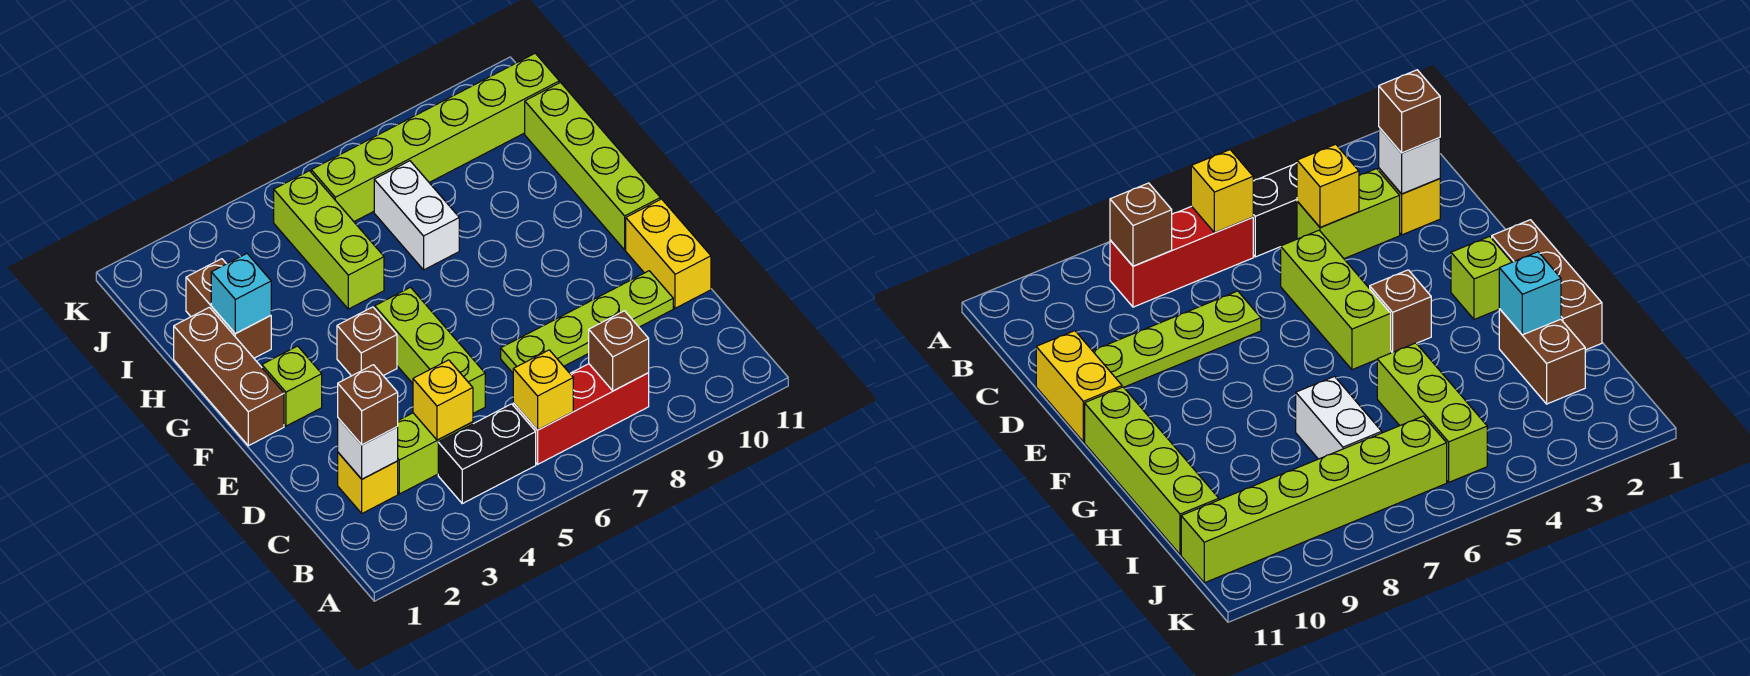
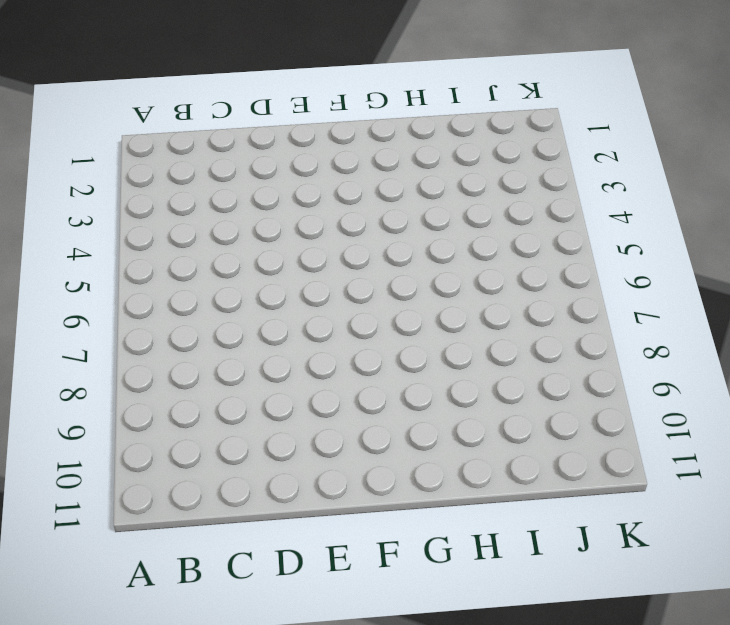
none -> black brick B4:B5 level 1
none -> red brick B6:B8 level 1
none -> yellow brick C2 level 1

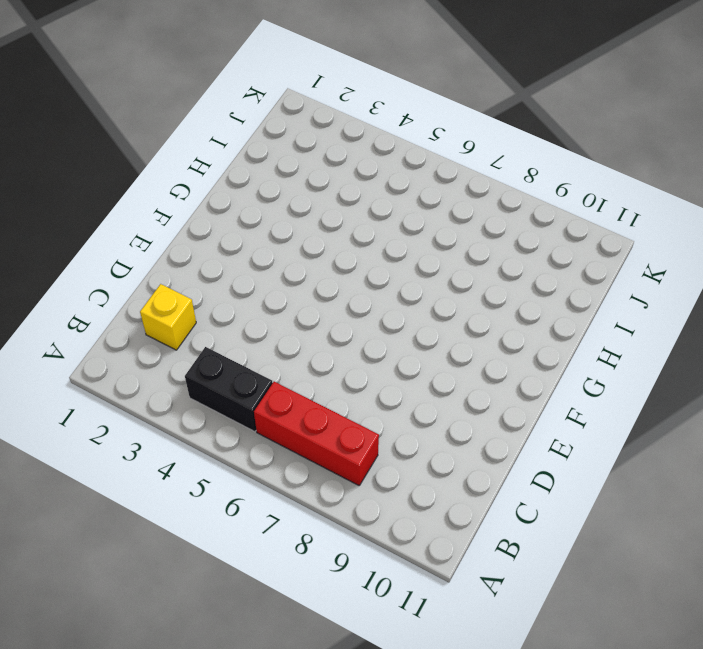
none -> lime brick C3:C4 level 1
none -> lime brick D5:F5 level 1
none -> lime plate D7:D10 level 1

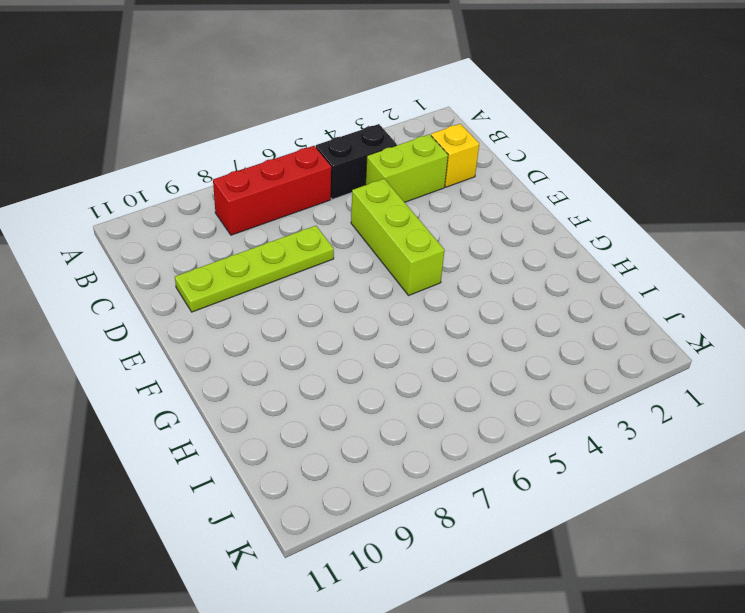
none -> yellow brick D11:E11 level 1
none -> brown brick F1:H1 level 1
none -> lime brick F2 level 1

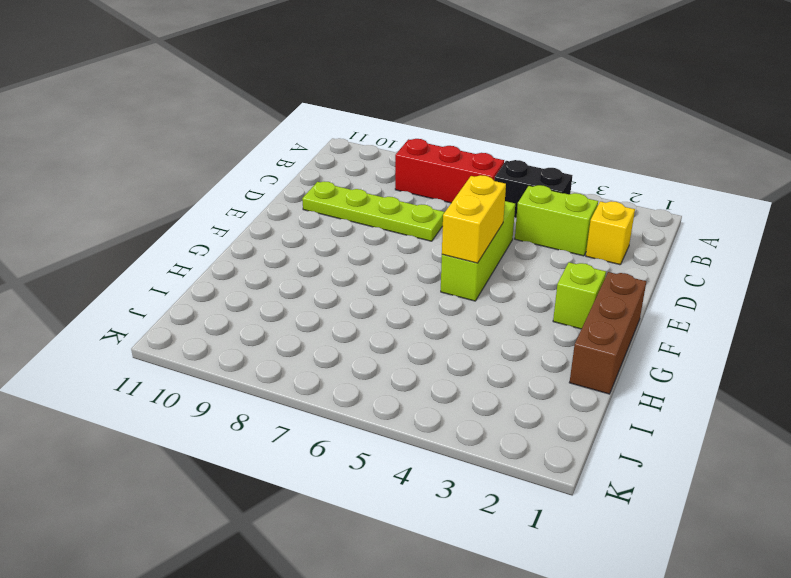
yellow brick E5:F5 level 2 -> yellow brick D11:E11 level 1
none -> brown brick F4 level 1
none -> lime brick F11:I11 level 1
none -> brown brick H2:I2 level 1

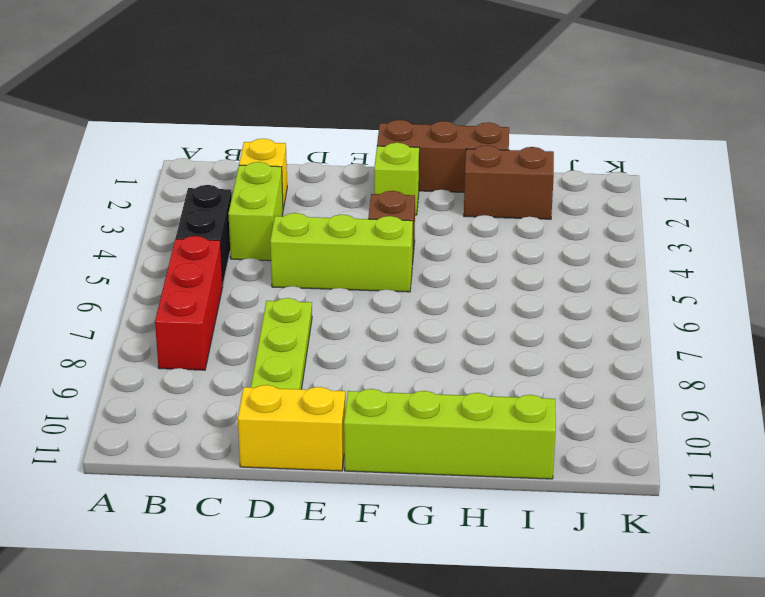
none -> lime brick H5:J5 level 1
none -> white brick H7:I7 level 1
none -> lime brick J6:J11 level 1

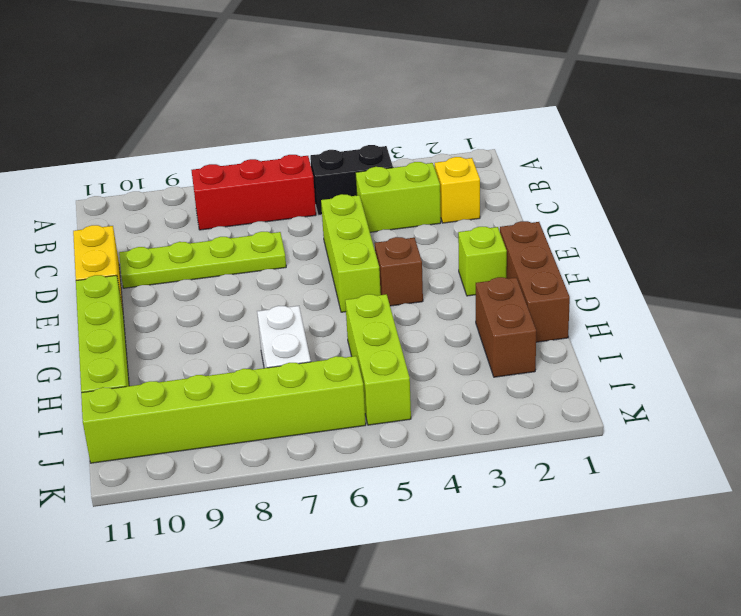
none -> yellow brick B6 level 2
none -> brown brick B8 level 2
none -> white brick C2 level 2

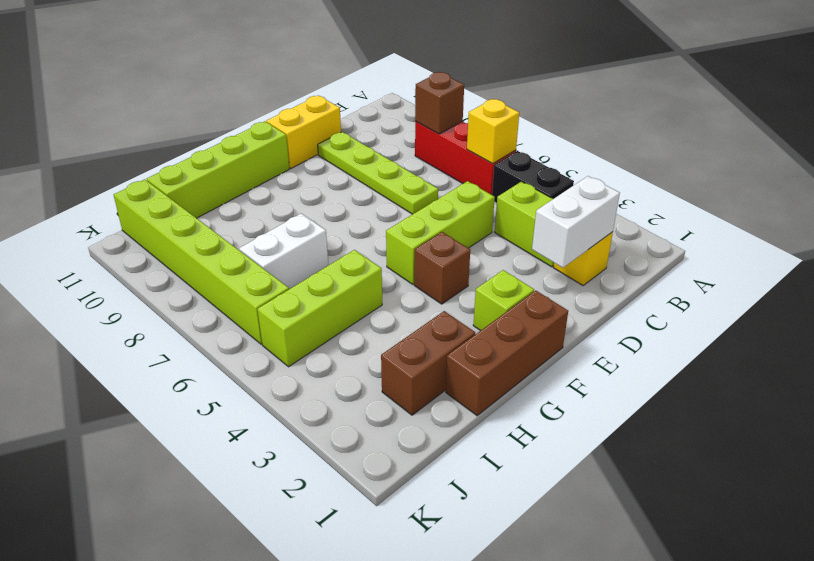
white brick C2:D2 level 2 -> white brick C2 level 2
none -> yellow brick C4 level 2
none -> cyan brick H2 level 2
none -> brown brick C2 level 3

